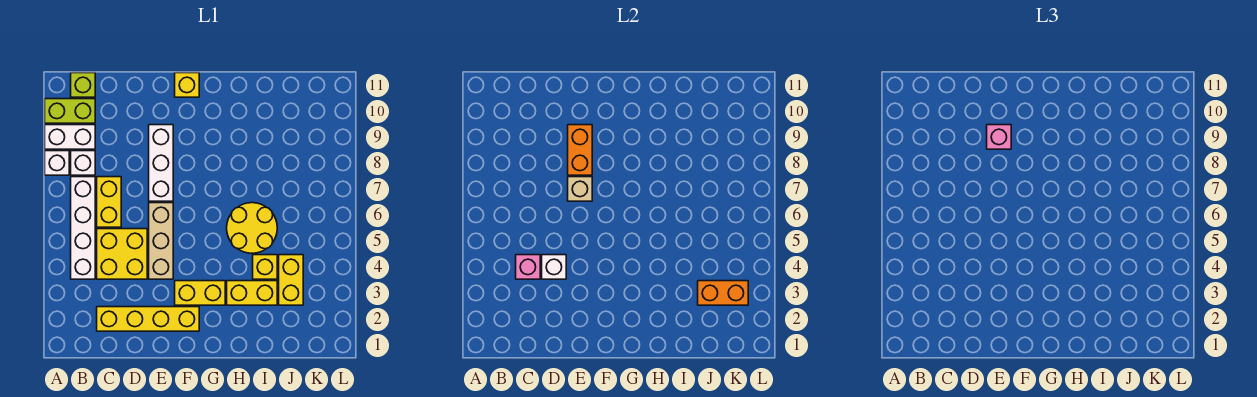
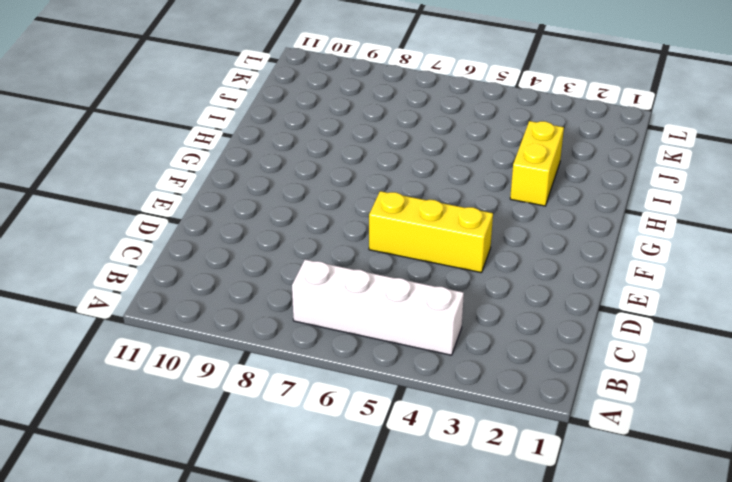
yellow brick E4:E6 level 1 -> tan brick E4:E6 level 1
none -> white brick A8 level 1
none -> white brick A9:B9 level 1
none -> lime brick A10:B10 level 1

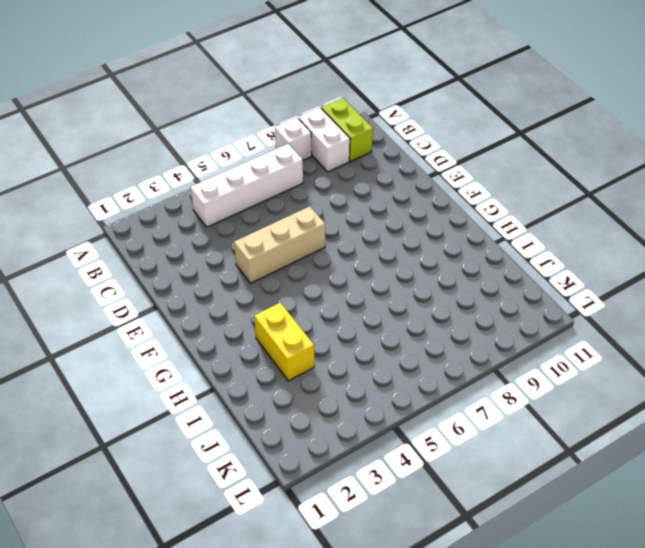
none -> white brick B8 level 1
none -> lime brick B11 level 1
none -> yellow brick C2:F2 level 1

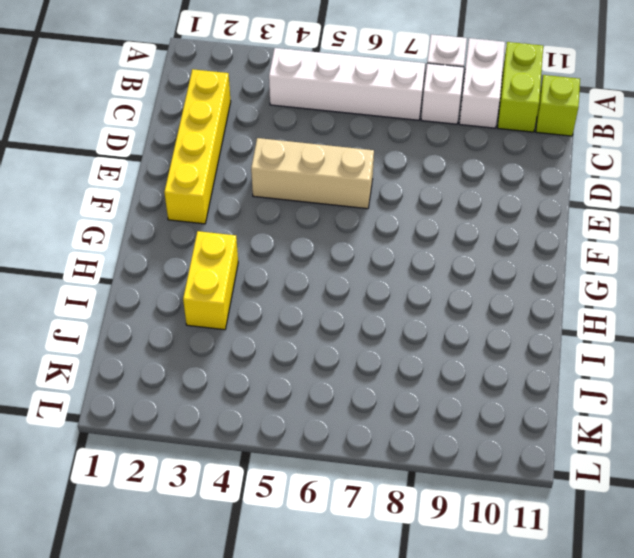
none -> yellow brick C4:D5 level 1
none -> yellow brick C6:C7 level 1
none -> white brick E7:E9 level 1

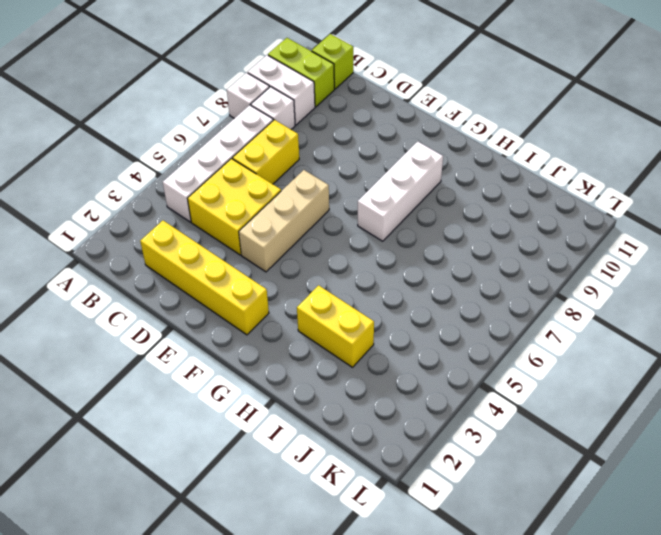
white brick G7:G9 level 1 -> white brick E7:E9 level 1
none -> yellow brick F3:G3 level 1
none -> yellow brick F11 level 1
none -> yellow round brick H5:I6 level 1

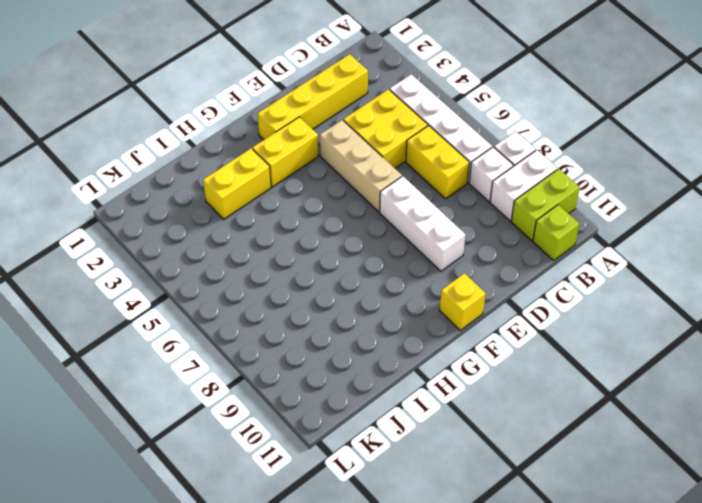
none -> yellow round brick H5:I6 level 1
none -> yellow brick I4 level 1
none -> yellow brick J3:J4 level 1

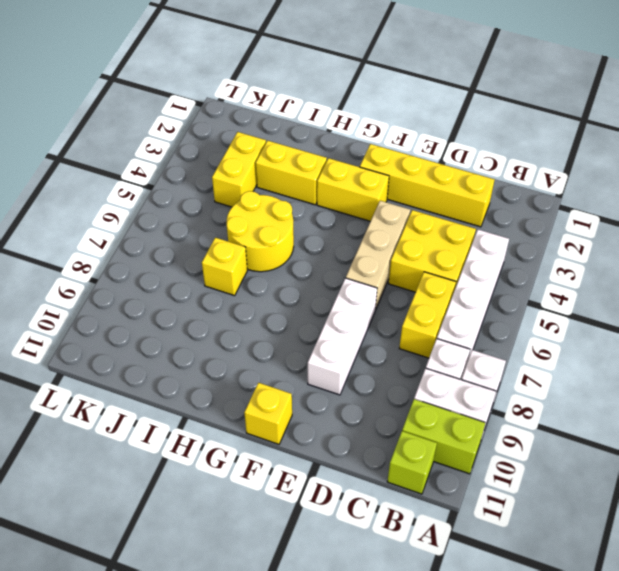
yellow brick I7 level 1 -> yellow brick I4 level 1
none -> pink brick C4 level 2
none -> white brick D4 level 2
none -> tan brick E7 level 2

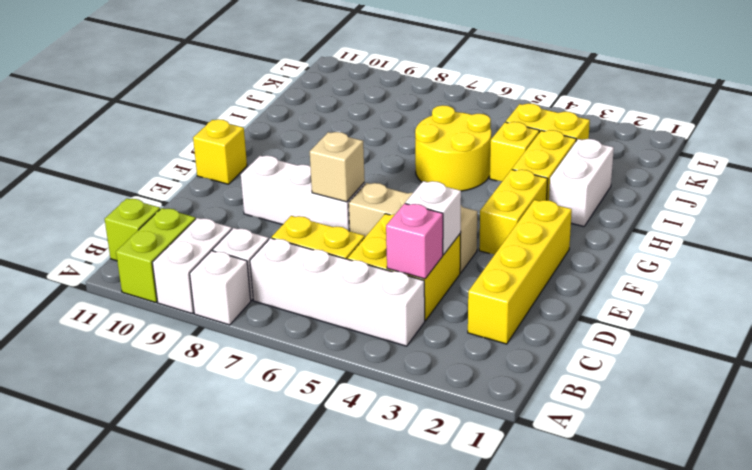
white brick H2:I2 level 1 -> none
none -> orange brick E8:E9 level 2
none -> orange brick J3:K3 level 2
none -> pink brick E9 level 3

